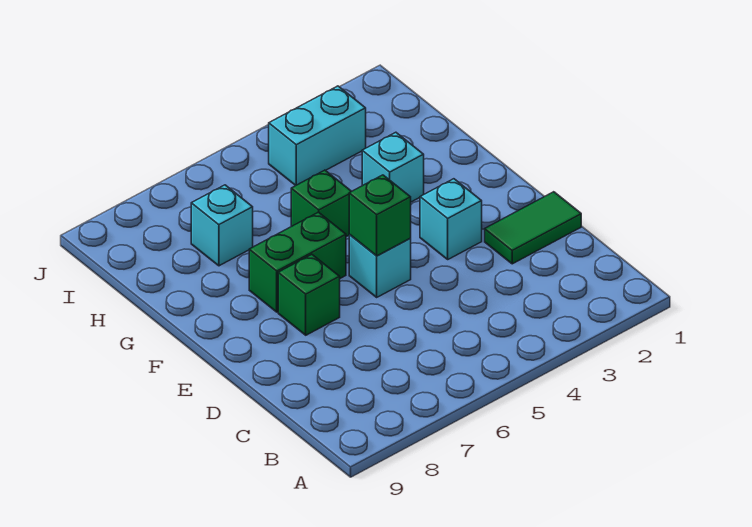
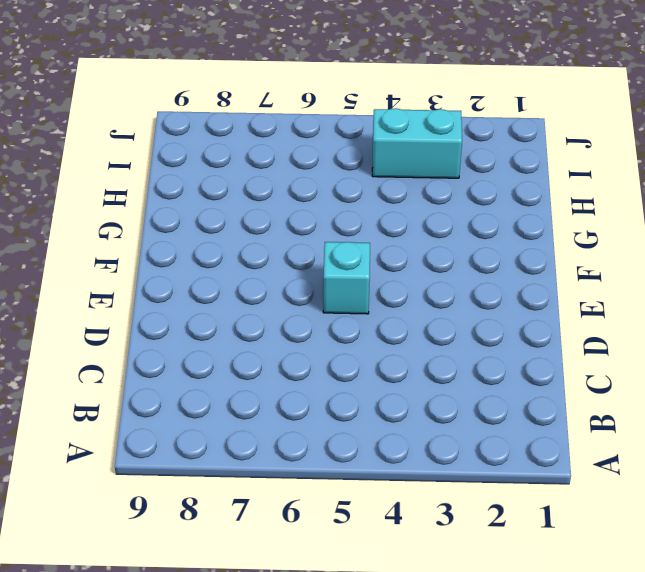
none -> green tile D1:D2 level 1
none -> cyan brick E3 level 1

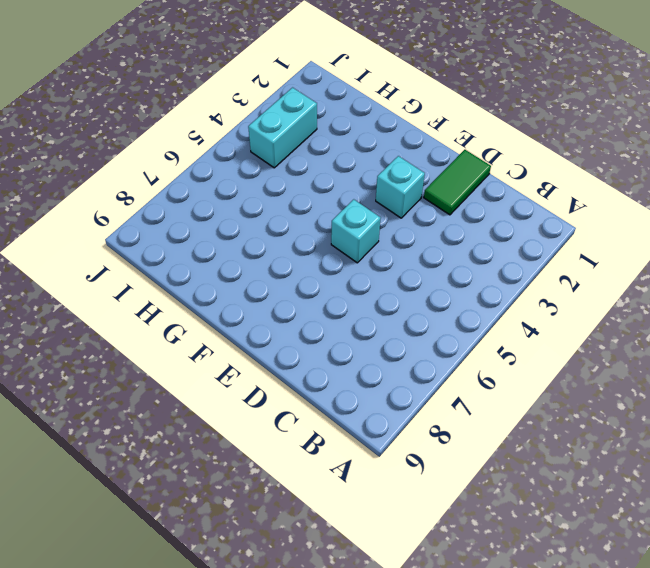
none -> green brick E7 level 1
none -> green brick F6:F7 level 1

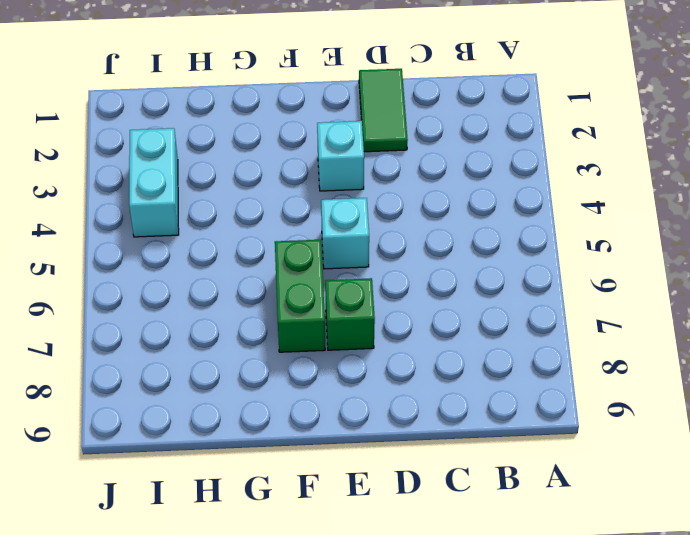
none -> cyan brick G3 level 1
none -> green brick G5 level 1

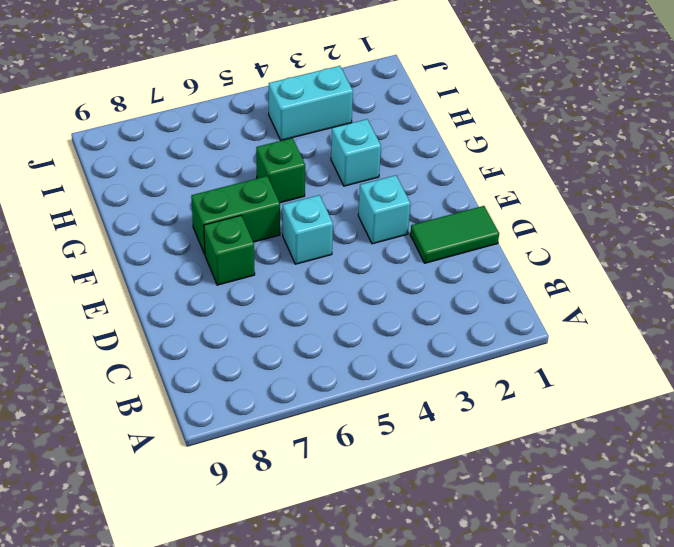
none -> cyan brick H7 level 1
none -> green brick E5 level 2

